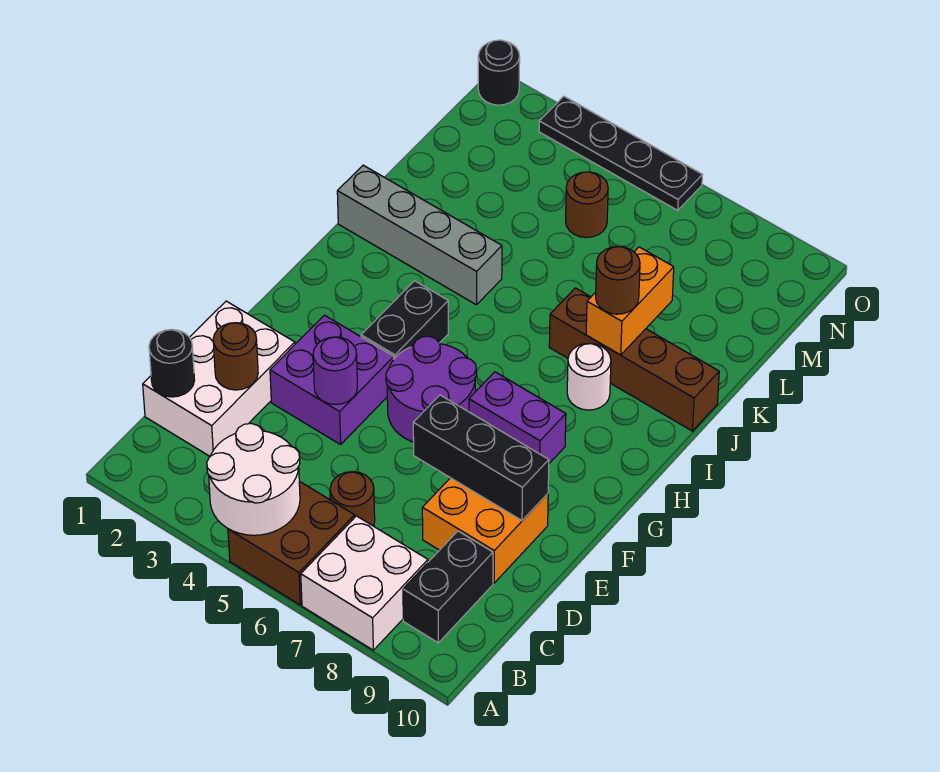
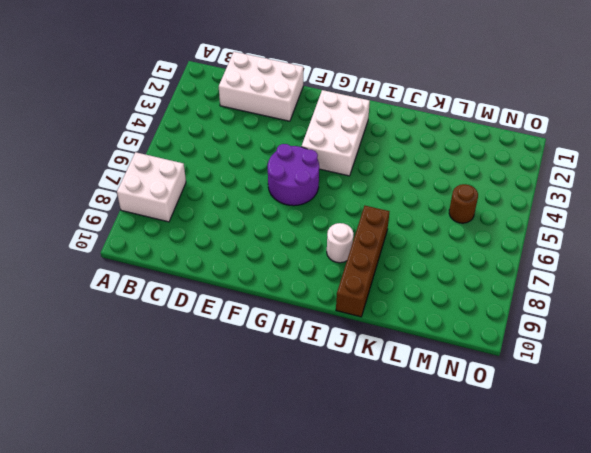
white brick G2:H4 level 1 -> black brick G4:H4 level 1
none -> brown brick A5:B6 level 1
none -> black brick B9:C9 level 1
none -> brown round brick C6 level 1

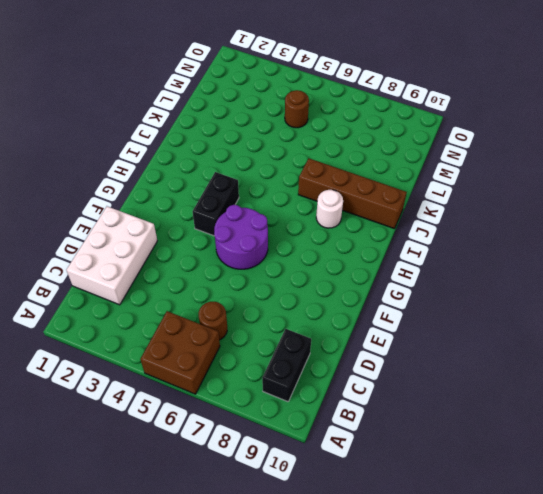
none -> white brick A7:B8 level 1
none -> orange brick D8:E9 level 1
none -> purple brick E3:F4 level 1

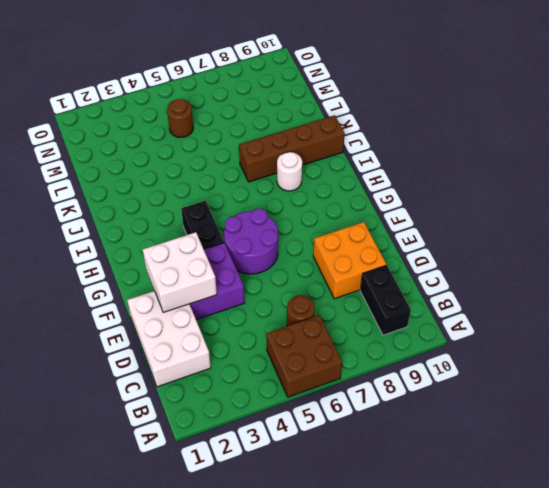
white brick E2:F3 level 2 -> white brick A7:B8 level 1
none -> purple brick G7:G8 level 1
none -> grey brick J1:J4 level 1
none -> black round brick O1 level 1

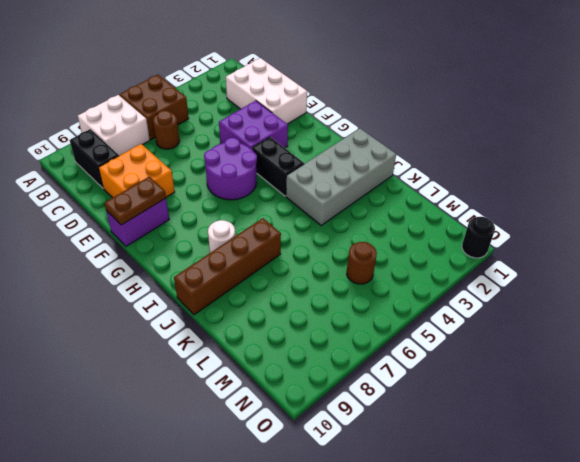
purple brick F9:F10 level 1 -> purple brick G7:G8 level 1
brown plate F9:F10 level 2 -> none
grey brick I1:J4 level 1 -> grey brick J1:J4 level 1
none -> black plate O3:O6 level 1
none -> white round brick A4:B5 level 2
none -> black round brick C1 level 2

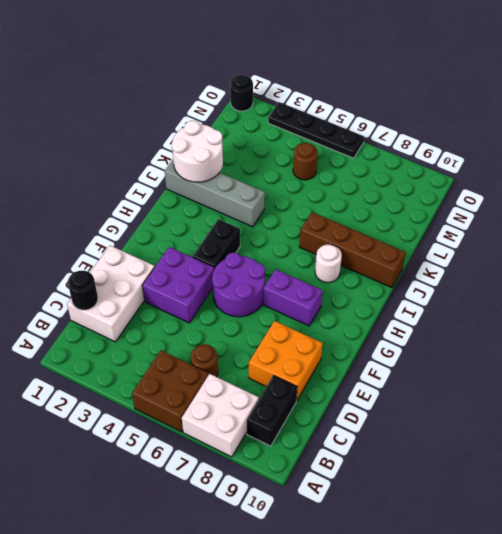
white round brick J1:K2 level 2 -> white round brick A4:B5 level 2
none -> brown round brick D2 level 2
none -> purple round brick E4 level 2
none -> black brick E7:E9 level 2

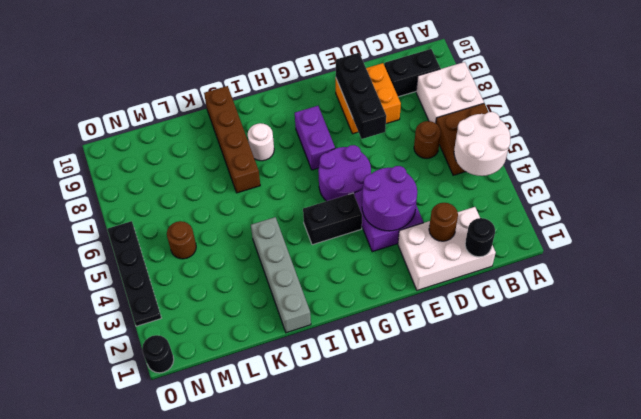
purple round brick E3:F4 level 2 -> purple round brick E4 level 2
none -> orange brick J8:K8 level 2
none -> brown round brick J8 level 3

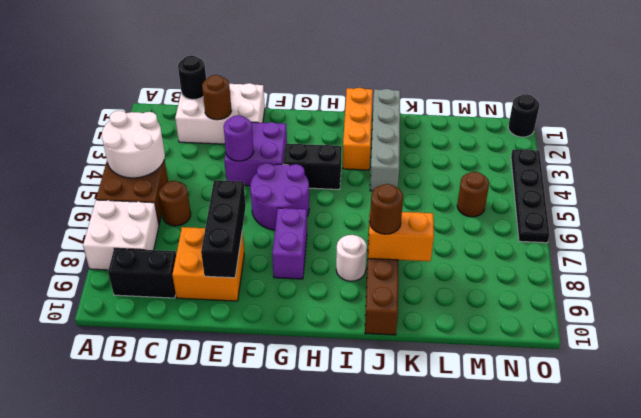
orange brick I1:I3 level 1 -> none

